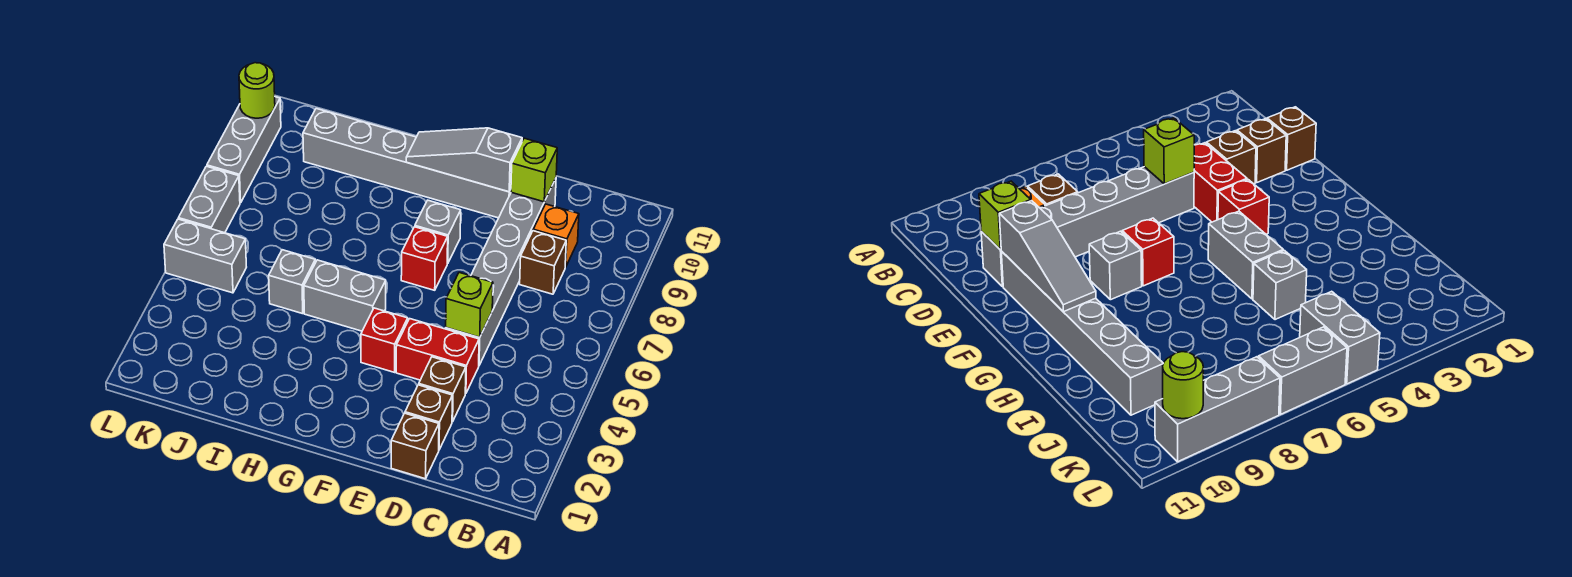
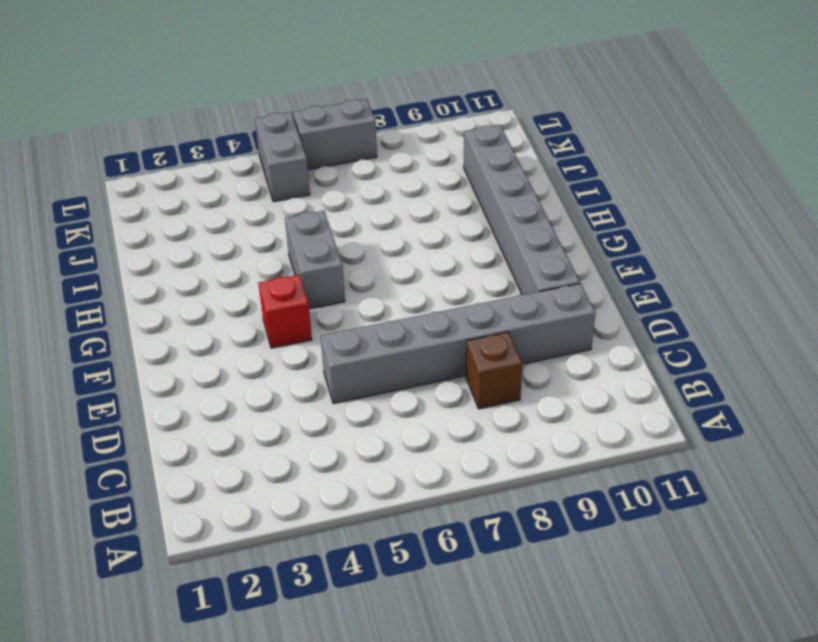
none -> orange brick C9 level 1
none -> brown brick D1 level 1
none -> brown brick D2 level 1

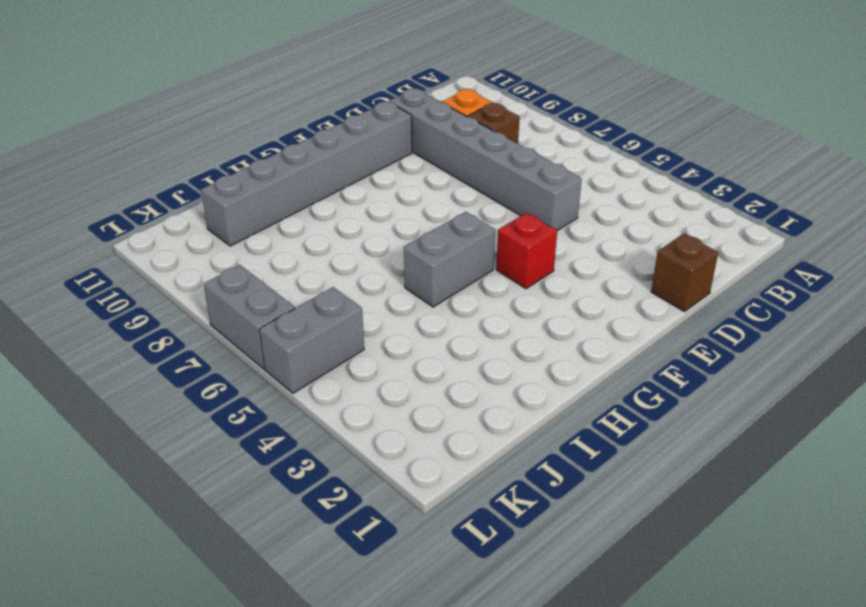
none -> brown brick D2 level 1
none -> brown brick D3 level 1
none -> red brick D4:E4 level 1

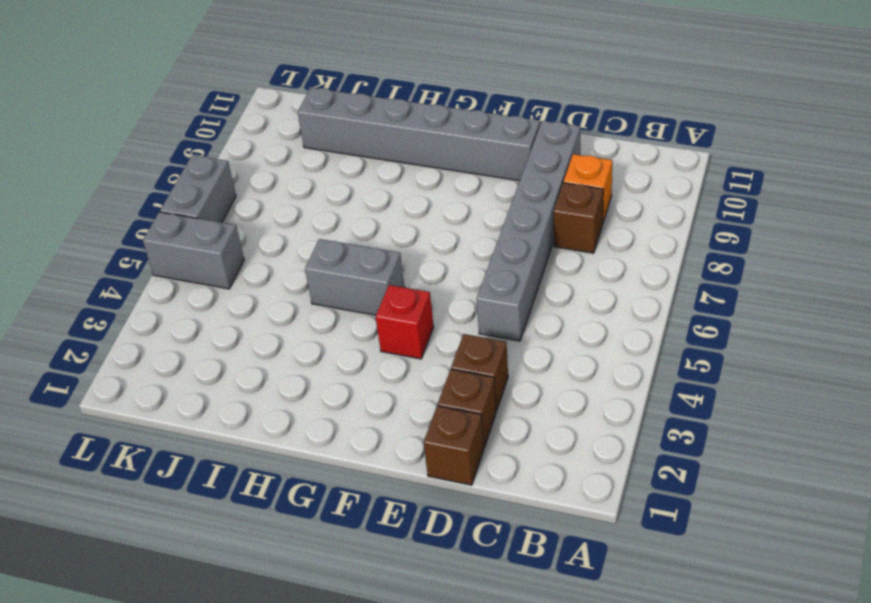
none -> red brick D4:E4 level 1
none -> red brick F7 level 1
none -> grey brick F8 level 1

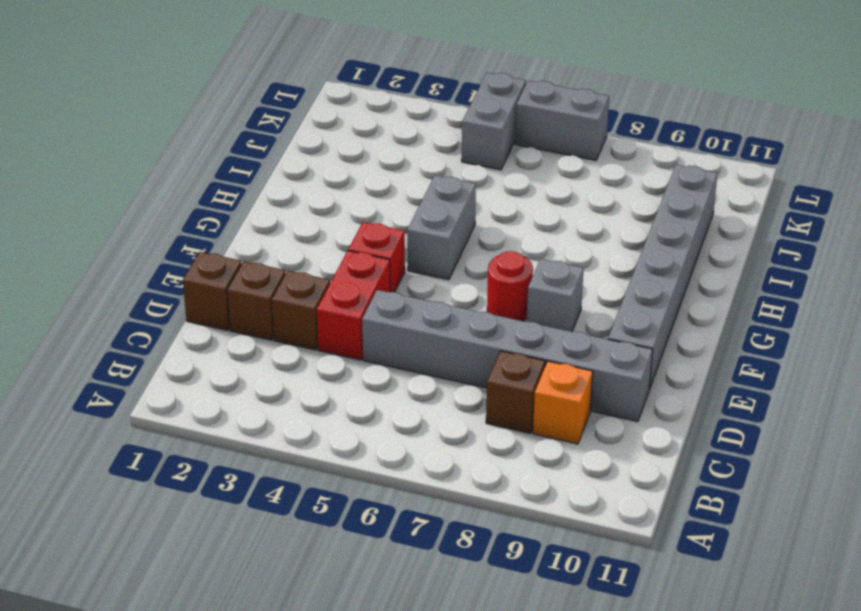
red round brick F7 level 1 -> red brick F7 level 1
none -> grey brick I5 level 1
none -> grey brick L8:L10 level 1
none -> lime brick D5 level 2

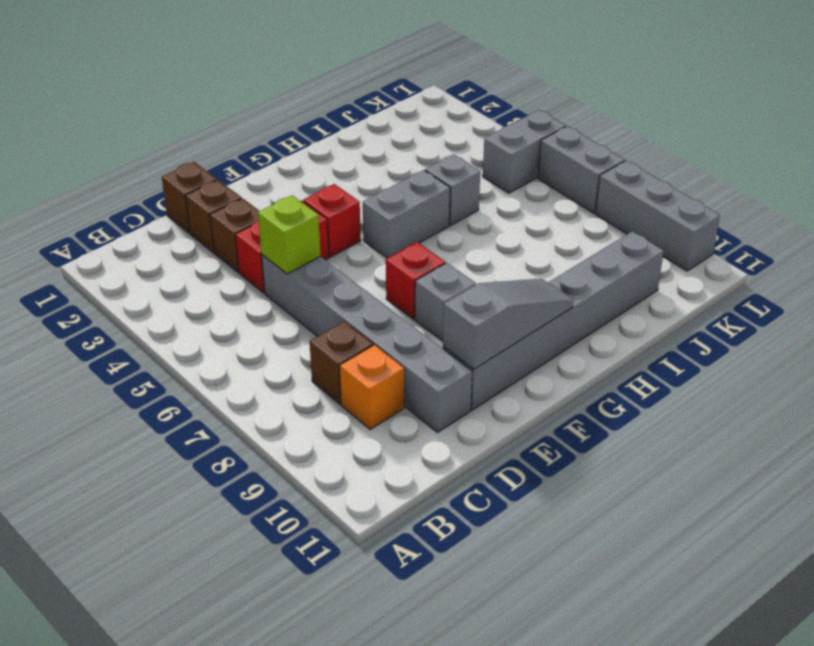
none -> lime brick D10 level 2
none -> lime round brick L10 level 2

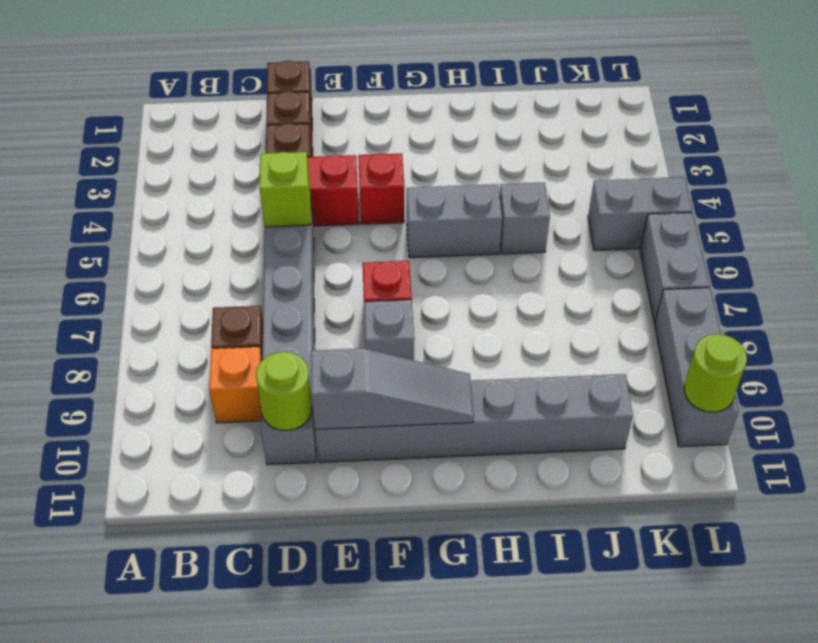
lime round brick D10 level 2 -> lime brick D10 level 2

